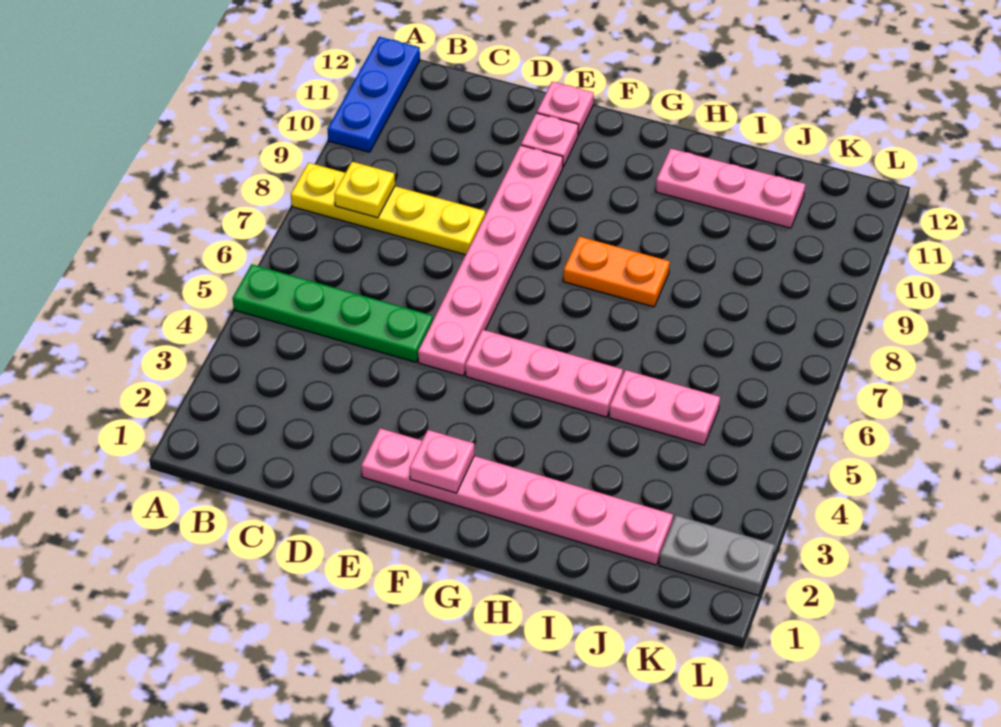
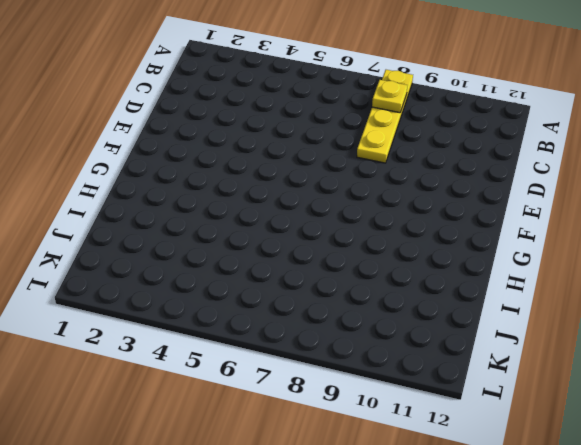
none -> green plate A5:D5 level 1
none -> blue plate A10:A12 level 1
none -> pink plate E2:J2 level 1

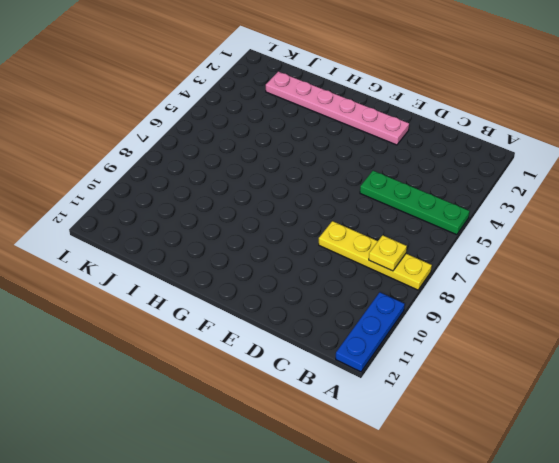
none -> pink plate E5:E10 level 1
none -> pink plate E11 level 1
none -> pink plate E12 level 1

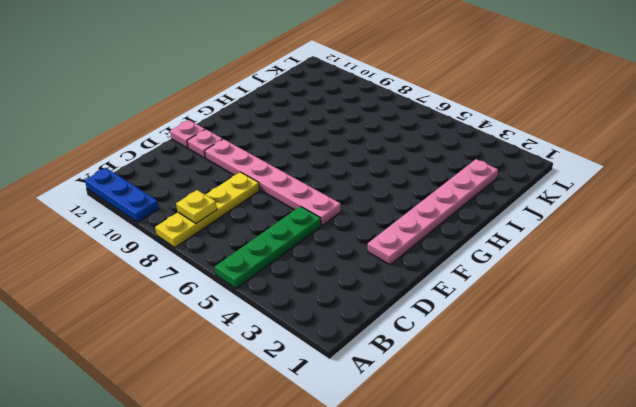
none -> pink plate F5:H5 level 1
none -> orange plate G8:H8 level 1
none -> pink plate H11:J11 level 1

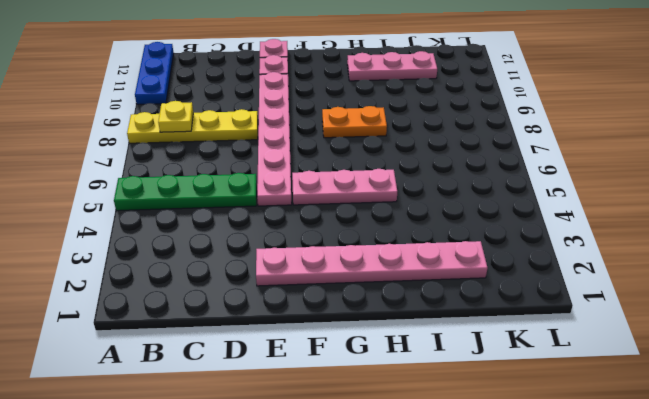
none -> pink plate I5:J5 level 1
none -> grey plate K2:L2 level 1
none -> pink plate F2 level 2

